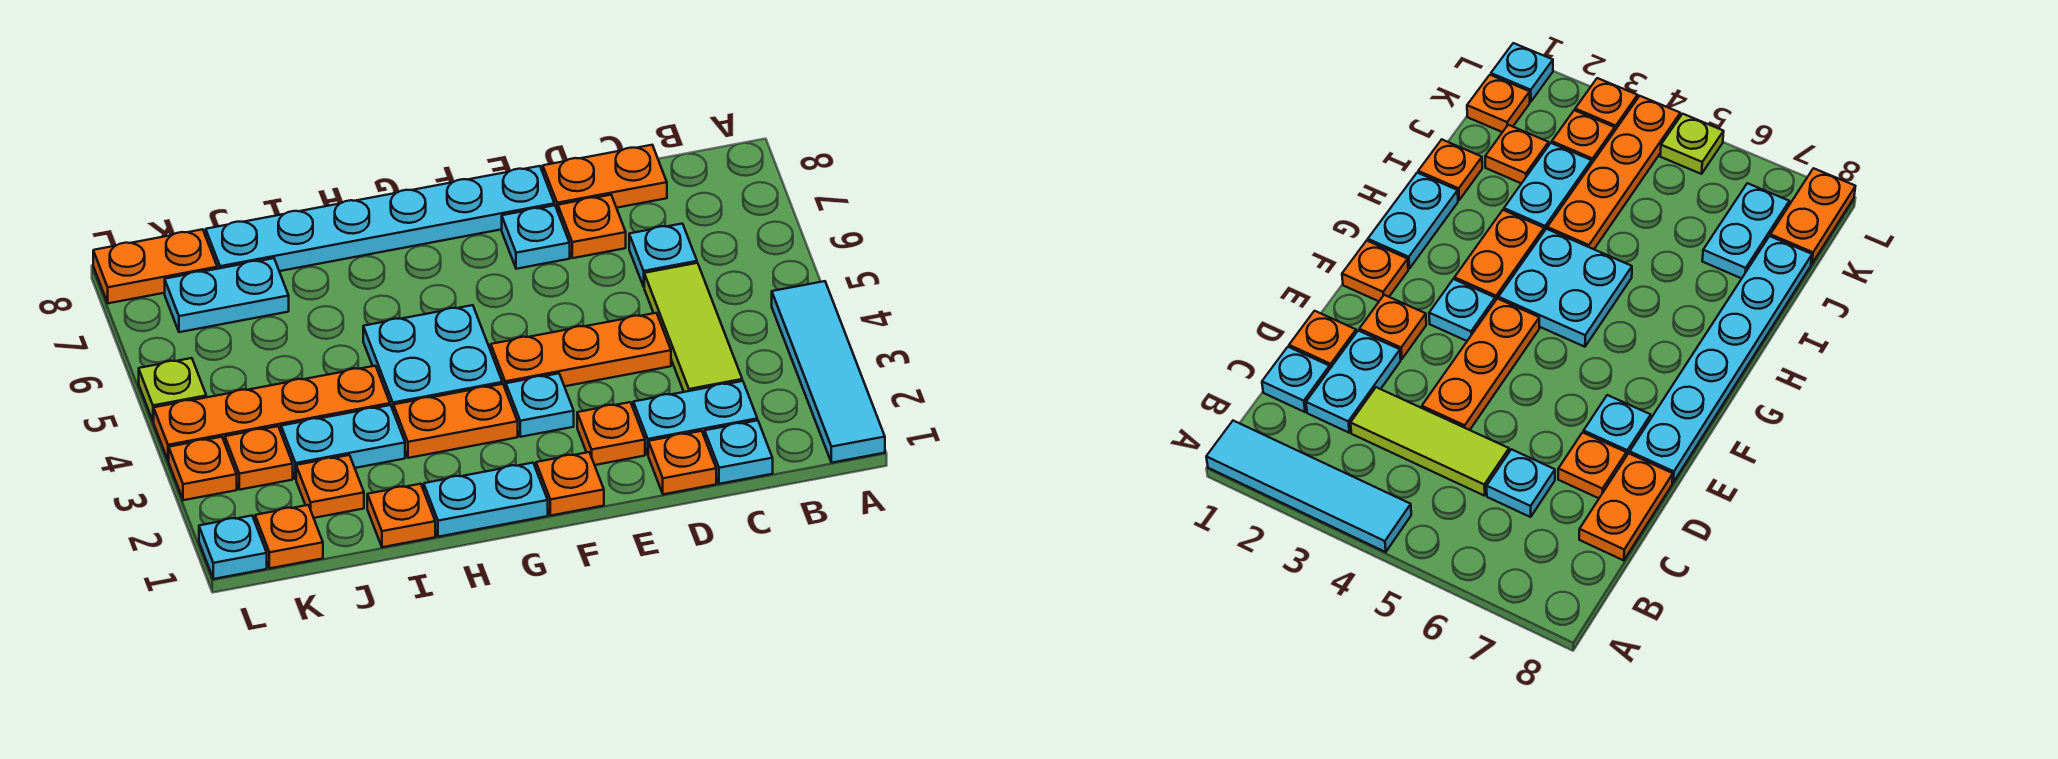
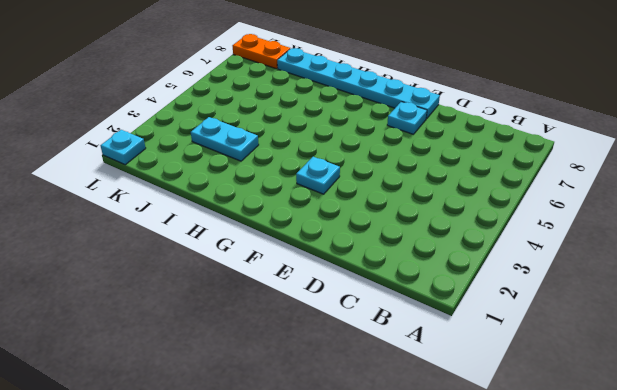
none -> cyan tile A1:A4 level 1
none -> cyan plate C1 level 1
none -> cyan plate C2:D2 level 1

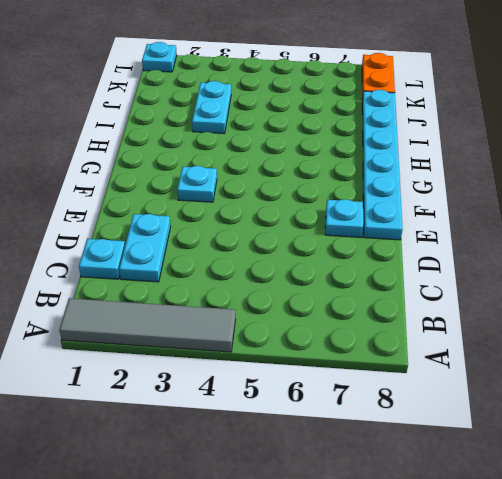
grey tile A1:A4 level 1 -> cyan tile A1:A4 level 1
none -> lime tile C3:C5 level 1
none -> cyan plate C6 level 1
none -> orange plate C8:D8 level 1

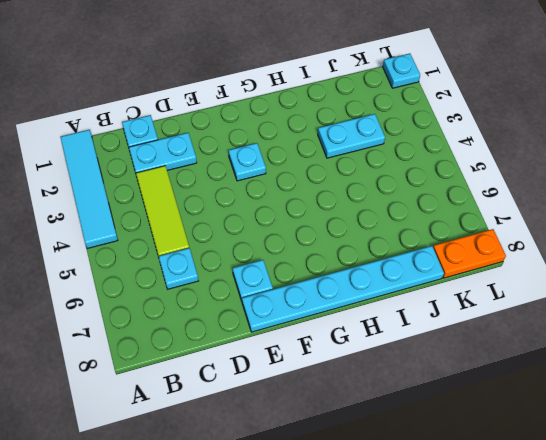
none -> orange plate C8:D8 level 1
none -> orange plate D1 level 1
none -> orange plate D4:F4 level 1

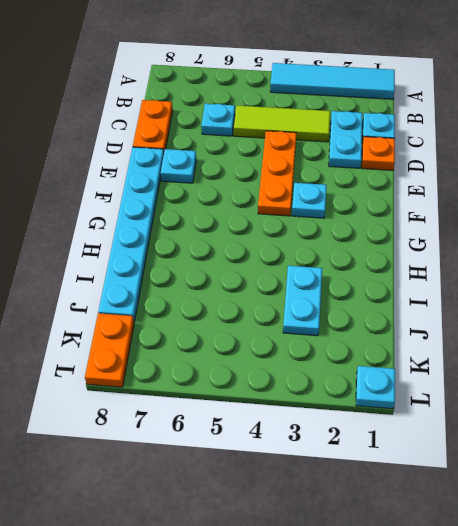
none -> orange plate D7 level 1
none -> orange plate E2 level 1
none -> orange plate F1 level 1

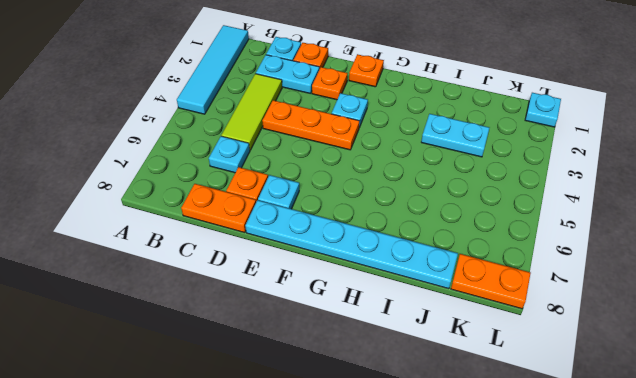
none -> cyan plate G1:H1 level 1
none -> orange plate G3:H3 level 1
none -> cyan plate G4:H5 level 1

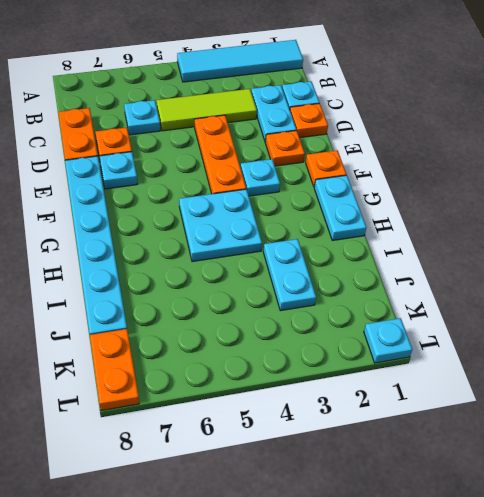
none -> orange plate G3:H3 level 1
none -> orange plate I1 level 1
none -> orange plate I4:L4 level 1

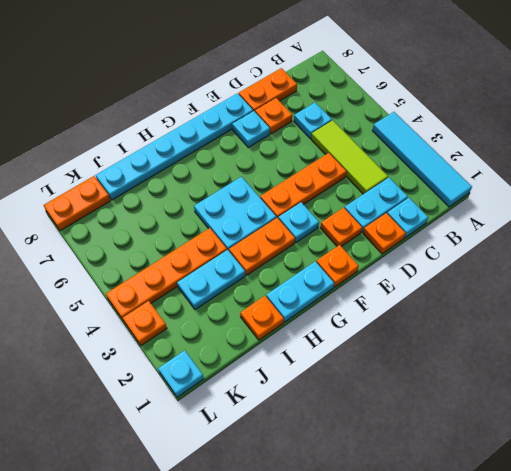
none -> orange plate J2 level 1
none -> cyan plate J7:K7 level 1
none -> orange plate K1 level 1

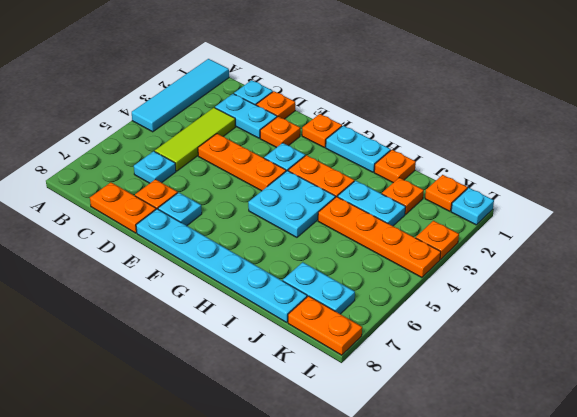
none -> orange plate K3 level 1
none -> lime plate L5 level 1

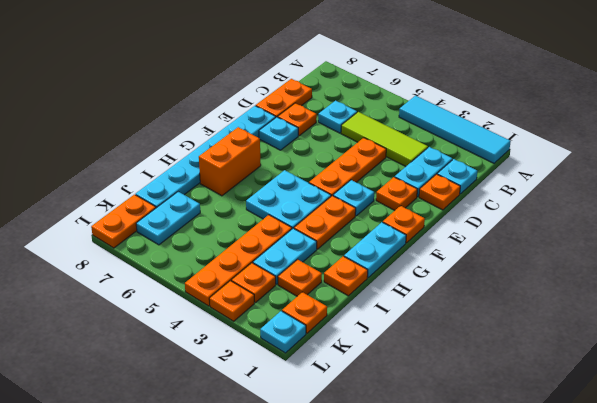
orange brick G7:H7 level 1 -> none
none -> lime plate L5 level 1

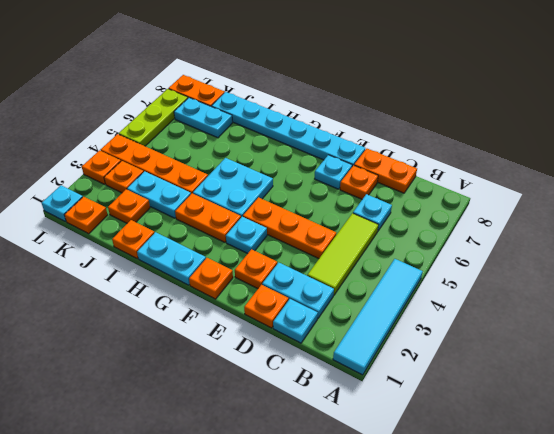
lime plate L5:L7 level 1 -> lime plate L5 level 1

